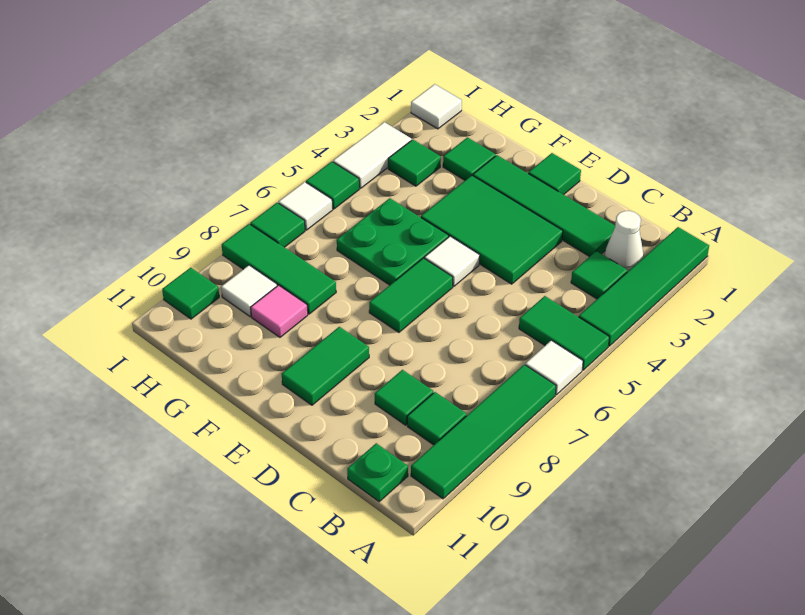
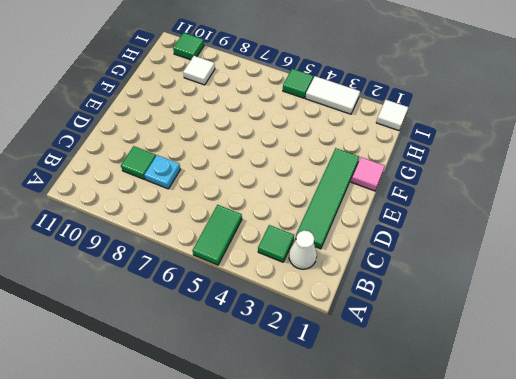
cyan plate C8 level 1 -> none
pink tile F1 level 1 -> pink tile G9 level 1
none -> green tile A1:A4 level 1
none -> white tile A6 level 1
none -> green tile A7:A10 level 1

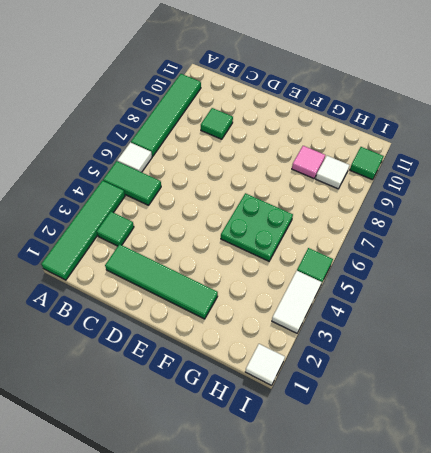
none -> white cone B2 level 1
none -> green tile B9 level 1
none -> green plate B11 level 1

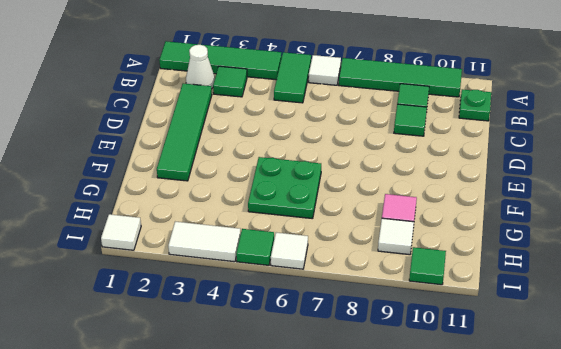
none -> green tile D3:F4 level 1
none -> green tile E1 level 1
none -> white tile E5 level 1

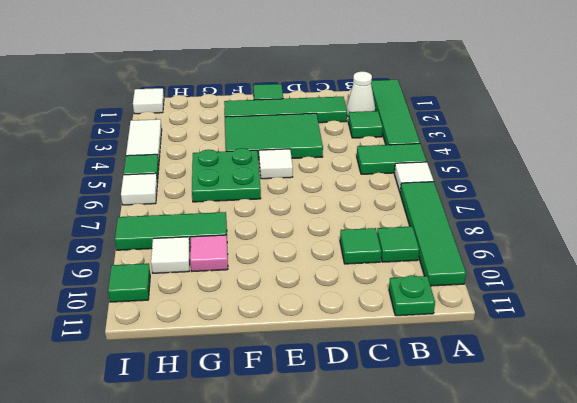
none -> green tile E6:E7 level 1
none -> green tile E9:E10 level 1
none -> green tile G2 level 1

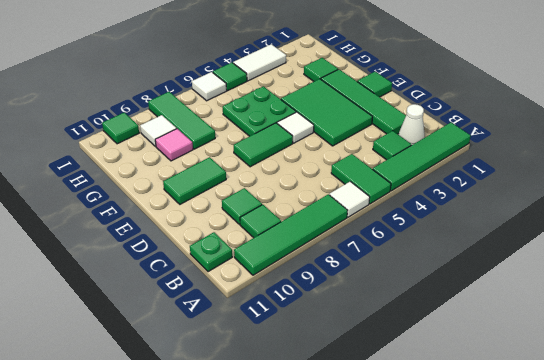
none -> green tile H3 level 1
none -> white tile I1 level 1
none -> green tile I7 level 1

